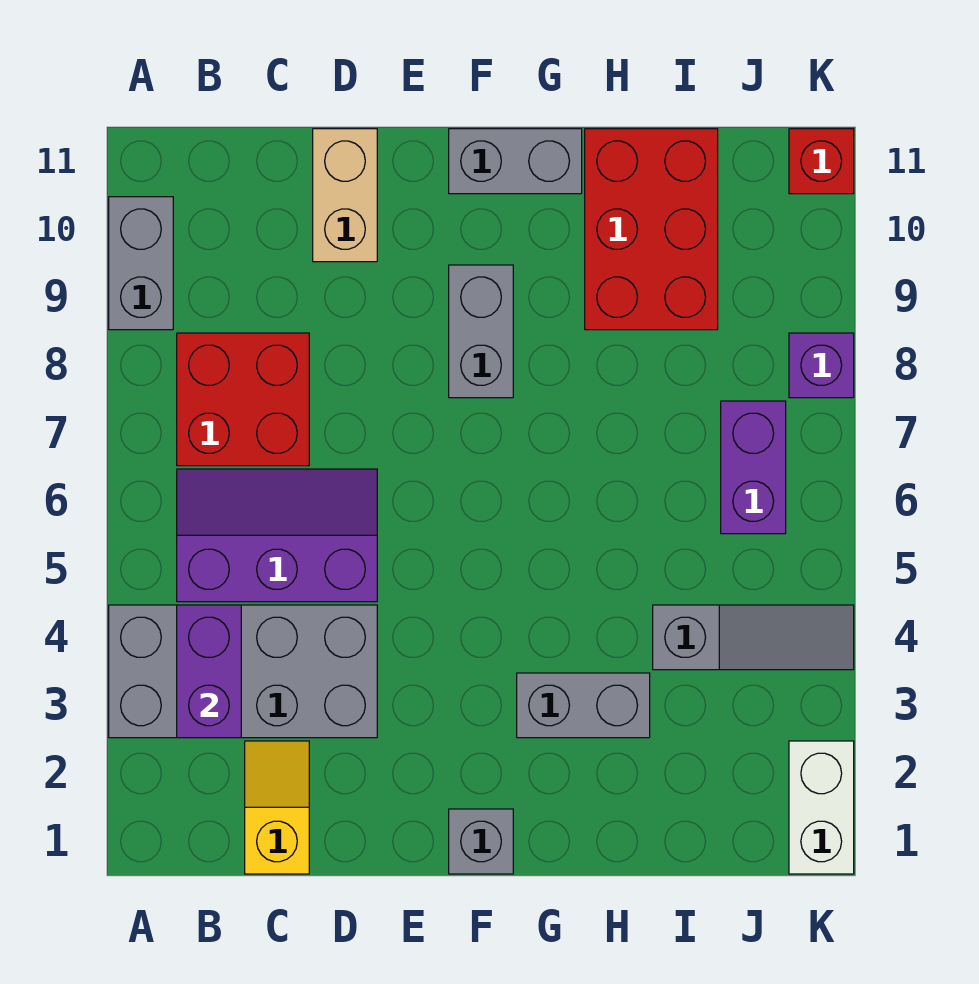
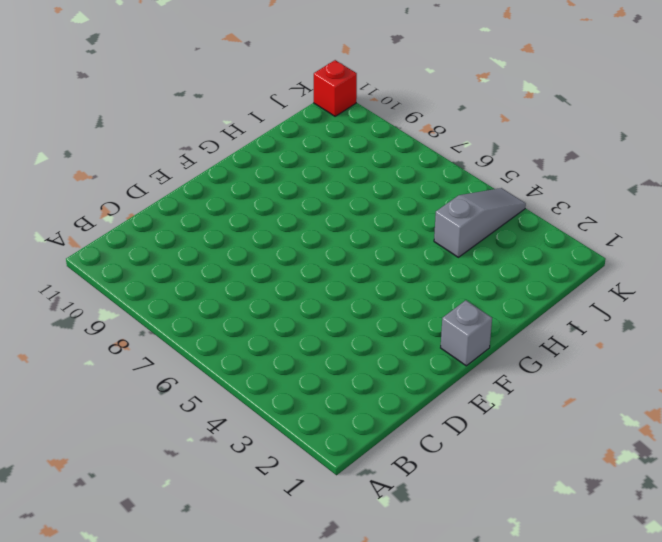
none -> grey brick A3:D4 level 1
none -> grey brick A9:A10 level 1
none -> purple slope B5:D6 level 1 top 5

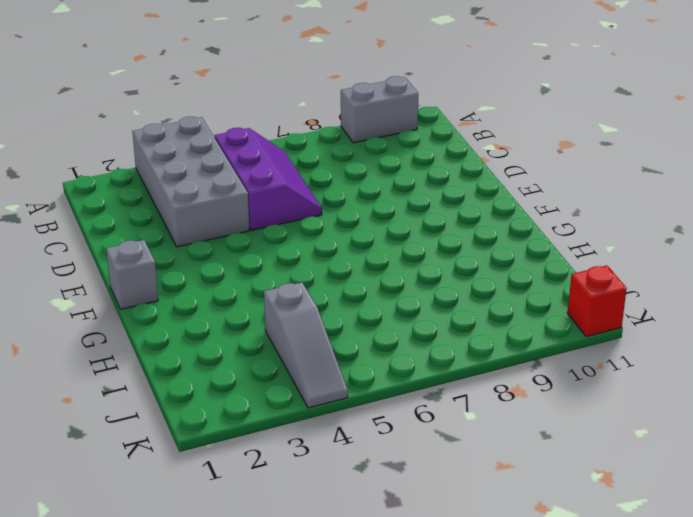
none -> red brick B7:C8 level 1
none -> yellow slope C1:C2 level 1 top 1
none -> tan brick D10:D11 level 1

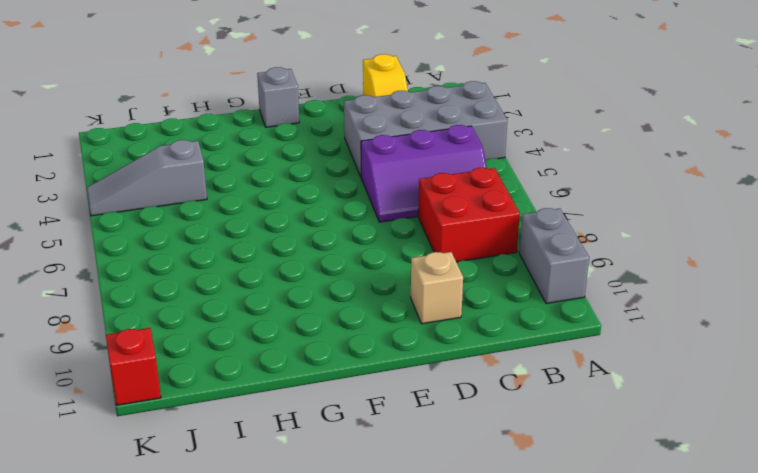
tan brick D10 level 1 -> tan brick D10:D11 level 1
none -> grey brick F8:F9 level 1
none -> grey brick F11:G11 level 1
none -> grey brick G3:H3 level 1

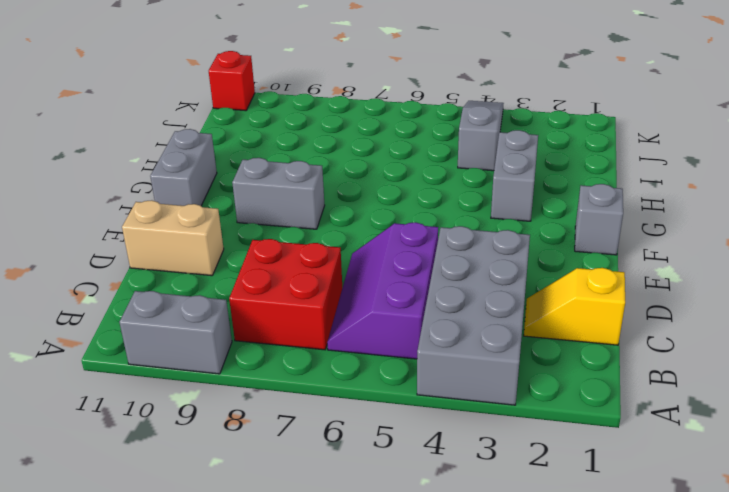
none -> red brick H9:I11 level 1
none -> purple brick J6:J7 level 1
none -> white brick K1:K2 level 1

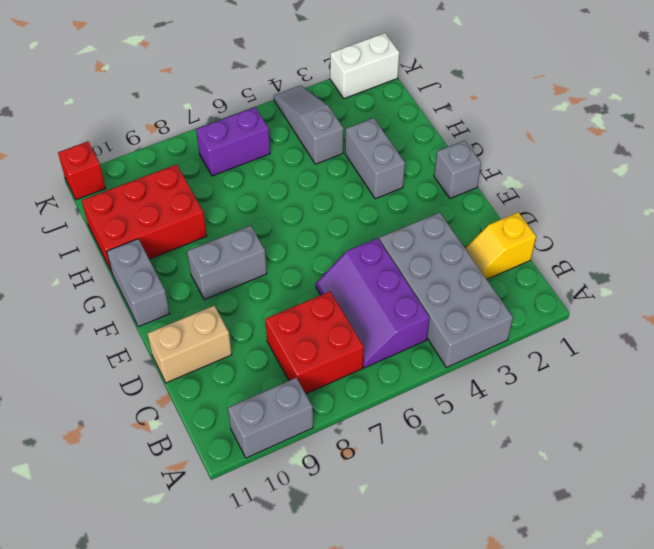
none -> purple brick K8 level 1
none -> purple brick B3:B4 level 2

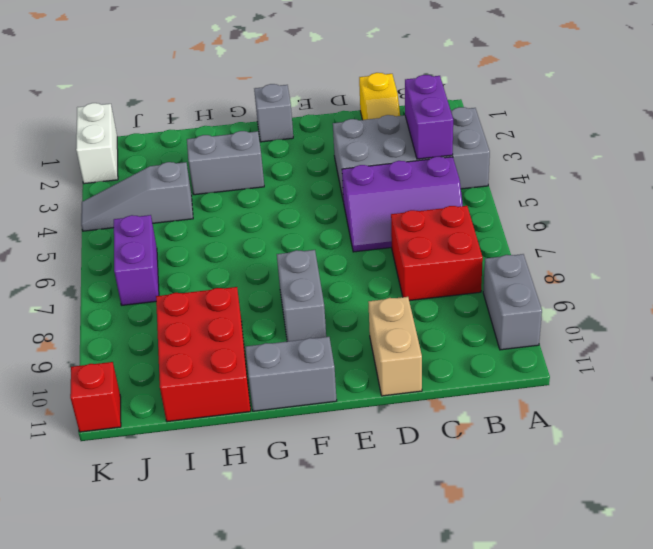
none -> purple brick K8 level 1

